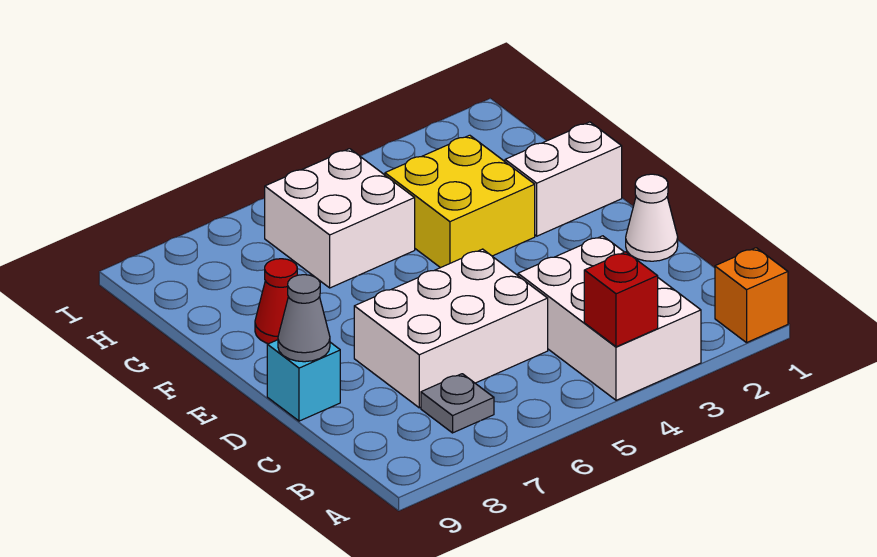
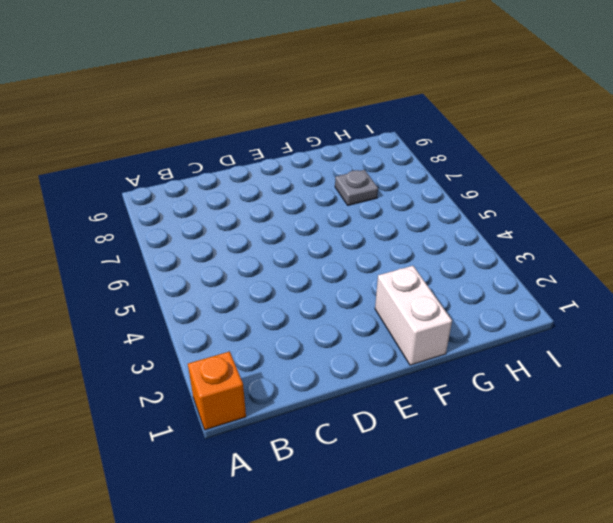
grey plate G7 level 1 -> grey plate B7 level 1
none -> white brick A3:C4 level 1
none -> white brick C5:D7 level 1
none -> white cone D1 level 1

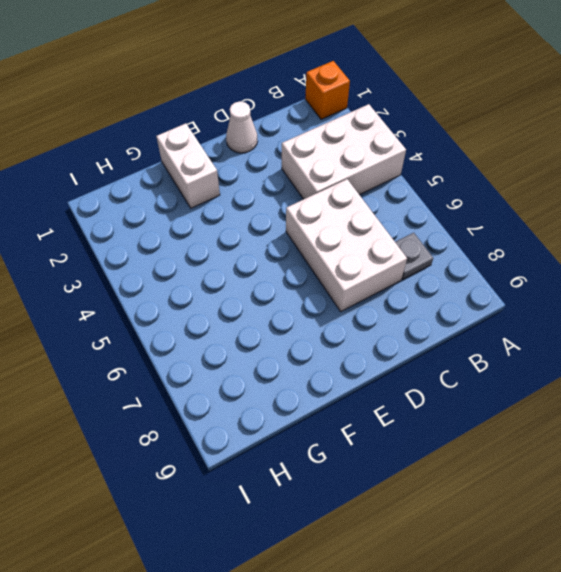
none -> cyan brick D9 level 1
none -> yellow brick F3:G4 level 1
none -> red cone F8 level 1

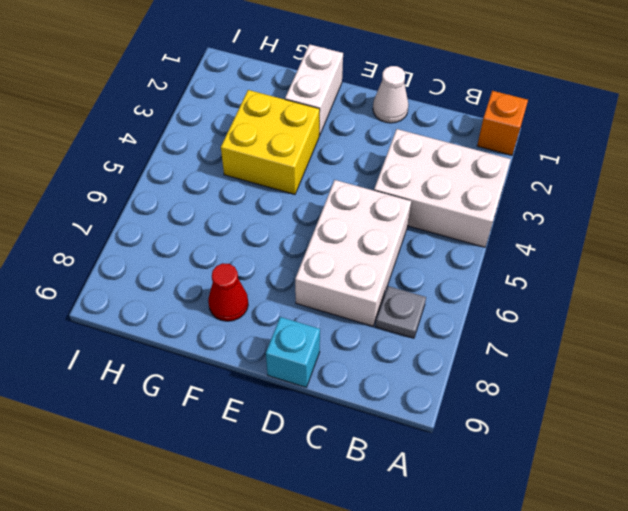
none -> white brick G5:H6 level 1
none -> red brick A4 level 2
none -> grey cone D9 level 2

